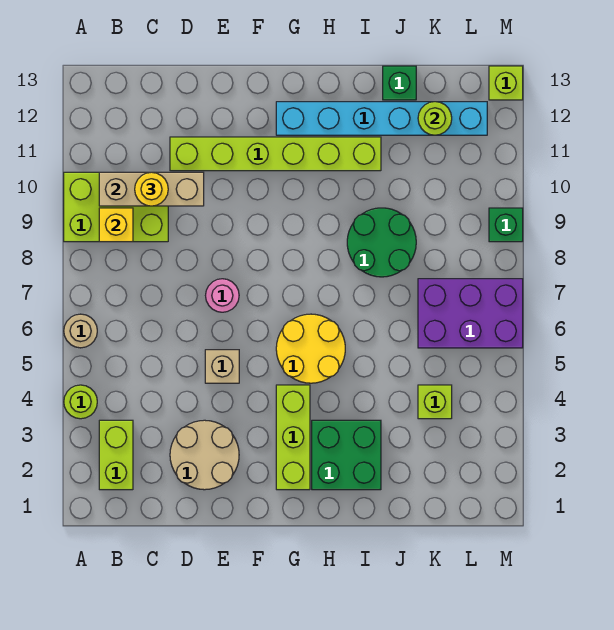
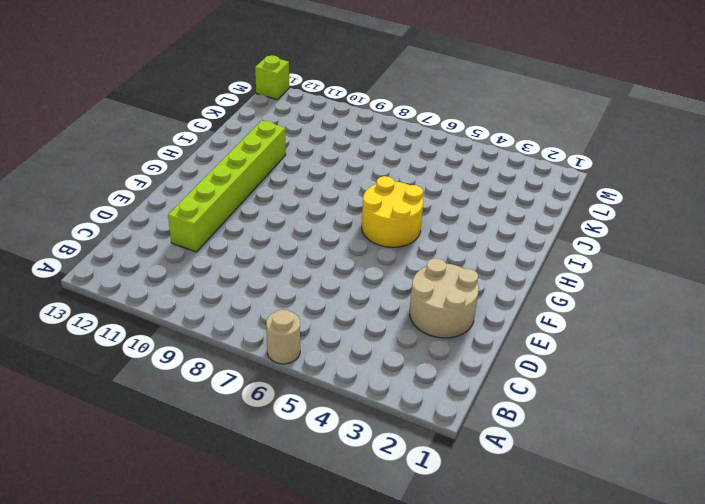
none -> lime round brick A4 level 1
none -> lime brick A9:C10 level 1
none -> lime brick B2:B3 level 1

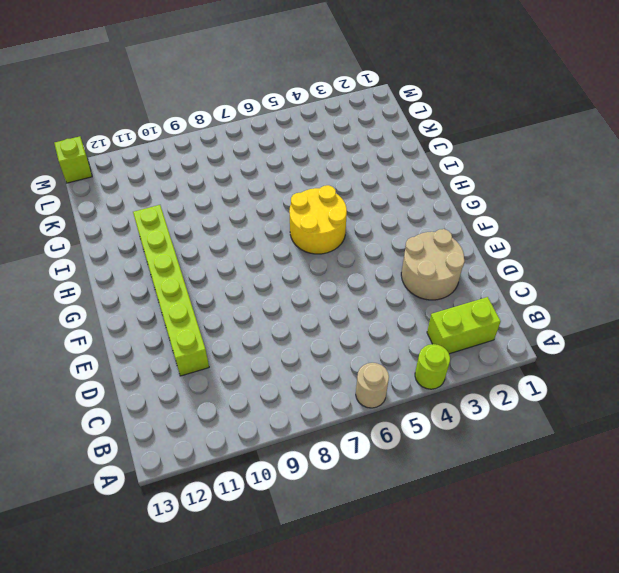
none -> lime brick A9:C10 level 1
none -> tan brick E5 level 1
none -> pink round brick E7 level 1

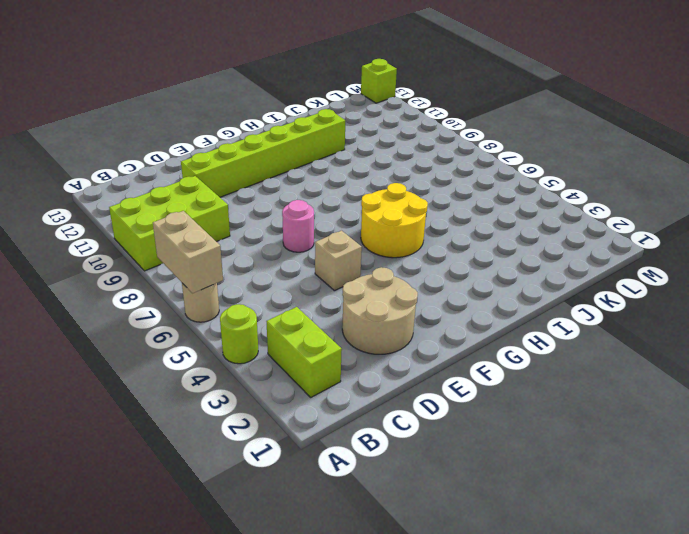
tan brick A6:A7 level 2 -> none
none -> lime brick G2:G4 level 1
none -> cyan brick G12:L12 level 1
none -> green brick H2:I3 level 1

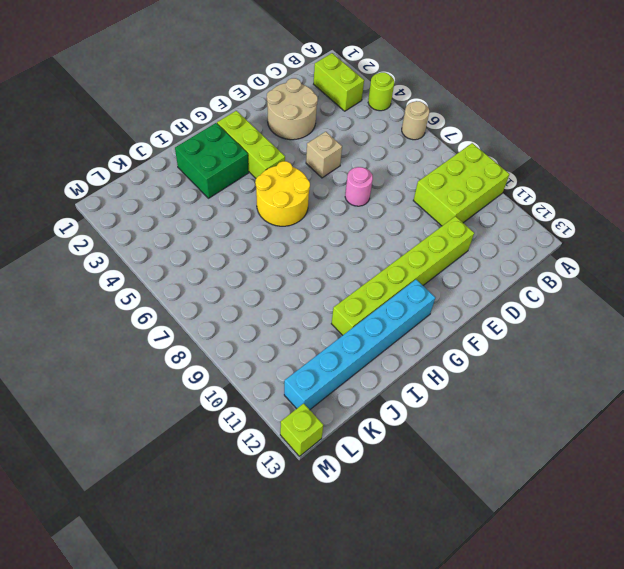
none -> green round brick I8:J9 level 1
none -> green brick J13 level 1
none -> lime brick K4 level 1

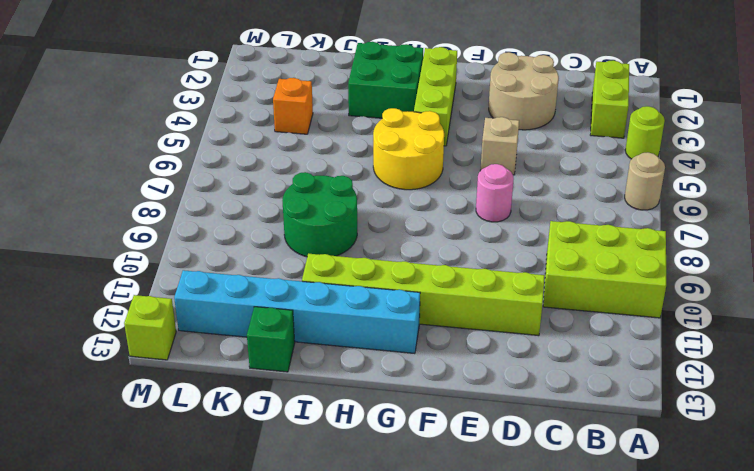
orange brick K4 level 1 -> lime brick K4 level 1
none -> purple brick K6:M7 level 1
none -> green brick M9 level 1
none -> yellow brick B9 level 2

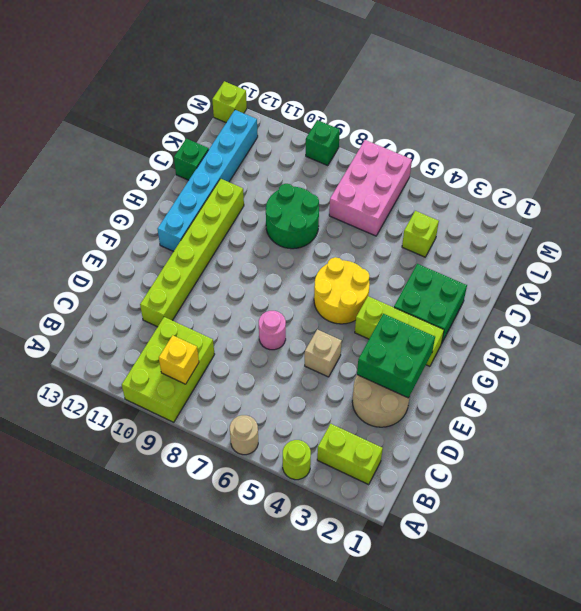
green brick E2:F3 level 2 -> none
pink brick K6:M7 level 1 -> purple brick K6:M7 level 1
none -> tan brick B10:D10 level 2
none -> lime round brick K12 level 2
none -> yellow round brick C10 level 3

